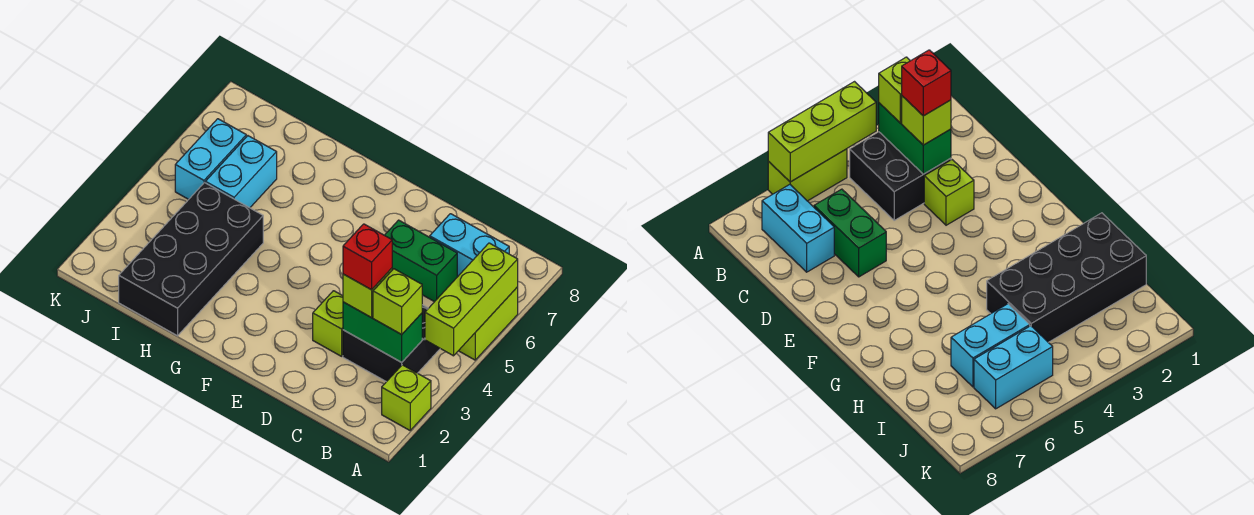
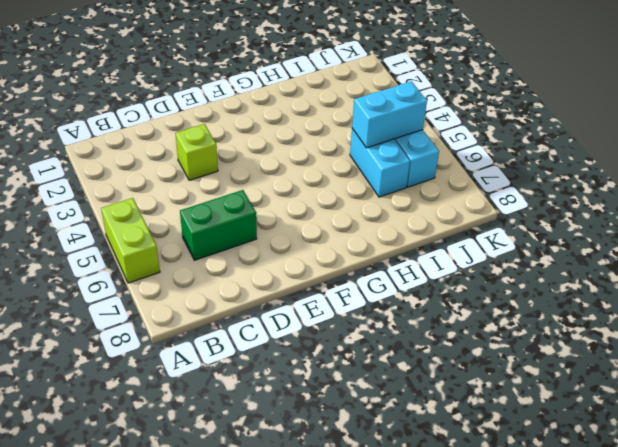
cyan brick I5:J5 level 2 -> cyan brick B7:C7 level 1
none -> lime brick A2 level 1
none -> black brick B3:C4 level 1
none -> black brick H1:I4 level 1

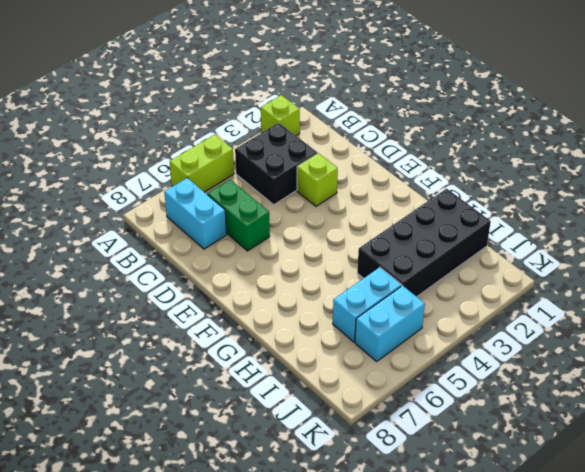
none -> lime brick A4:A6 level 2
none -> green brick B3:C3 level 2
none -> lime brick B3 level 3

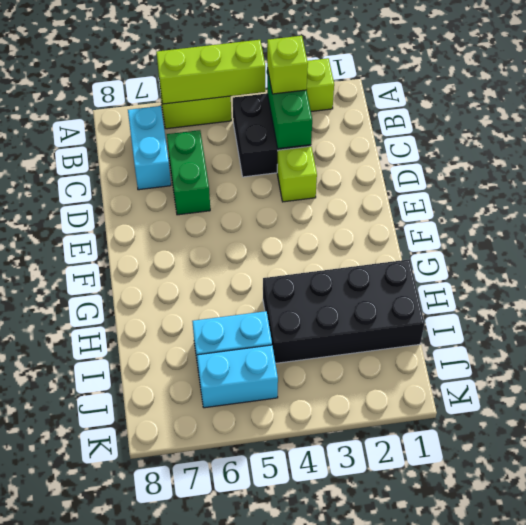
none -> lime brick C3 level 3
none -> red brick C3 level 4

